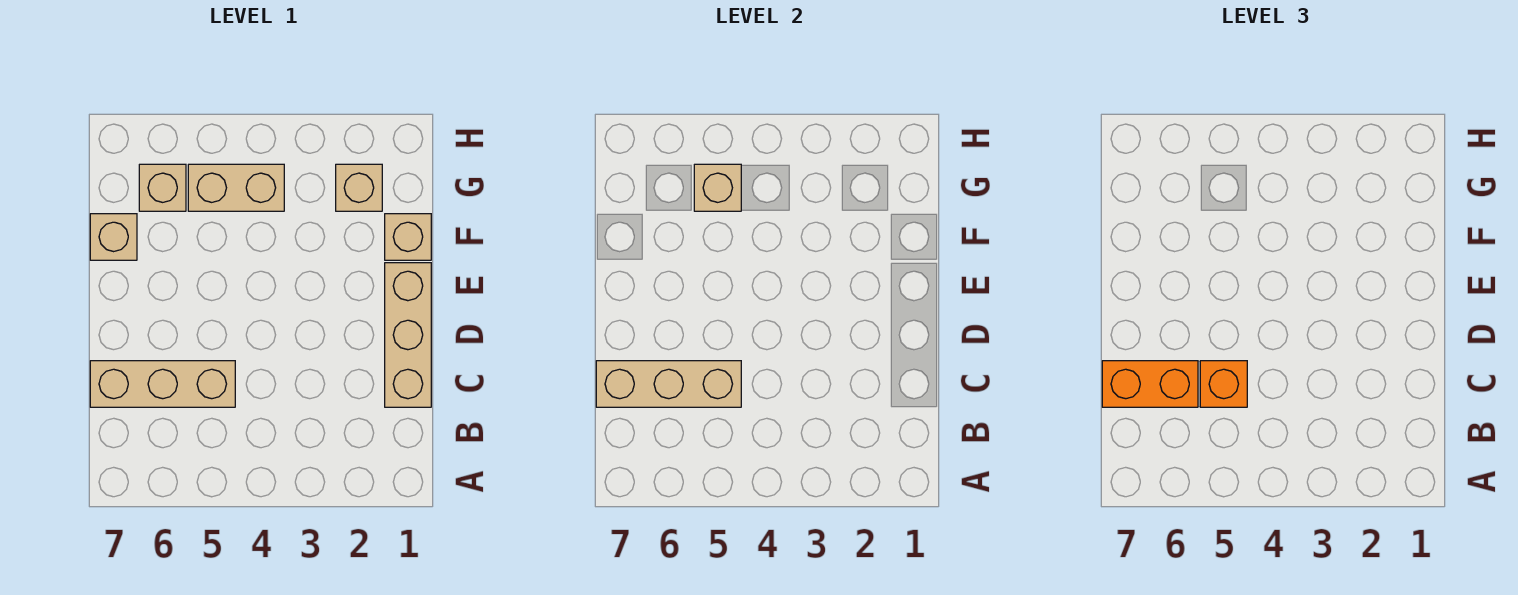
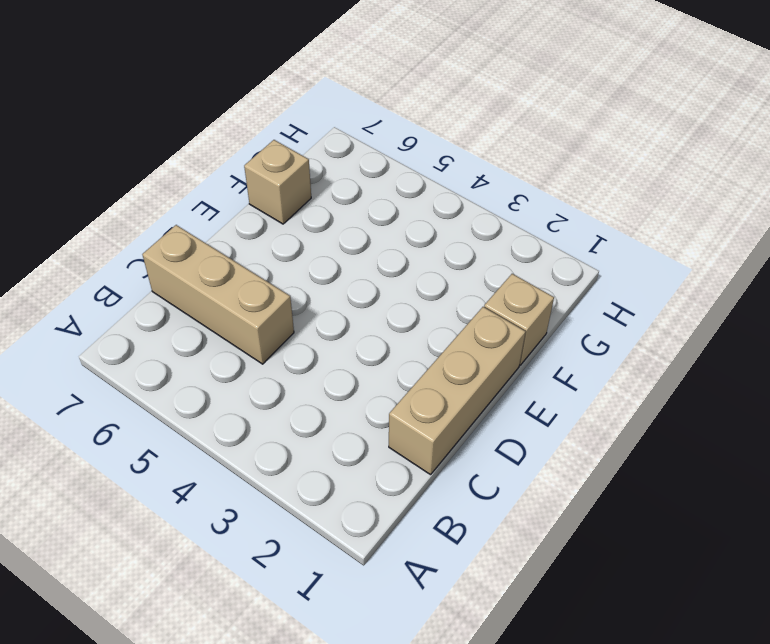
none -> tan brick G2 level 1
none -> tan brick G4:G5 level 1

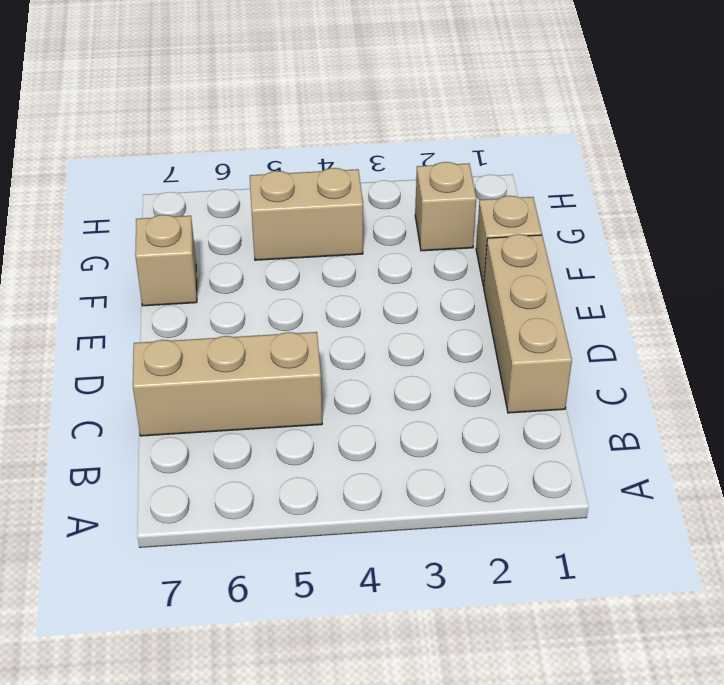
none -> tan brick G6 level 1
none -> tan brick C5:C7 level 2

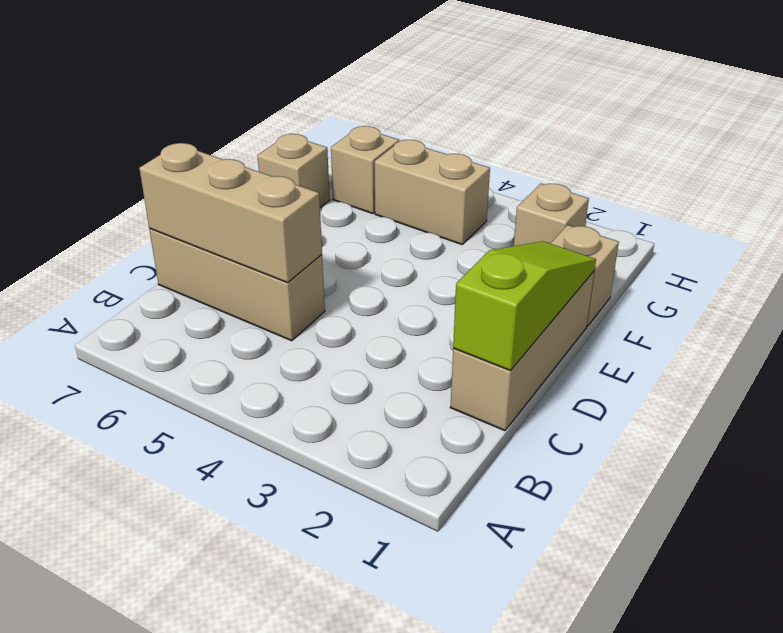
lime slope C1:E1 level 2 top C -> none
none -> tan brick G5 level 2
none -> orange brick C5 level 3

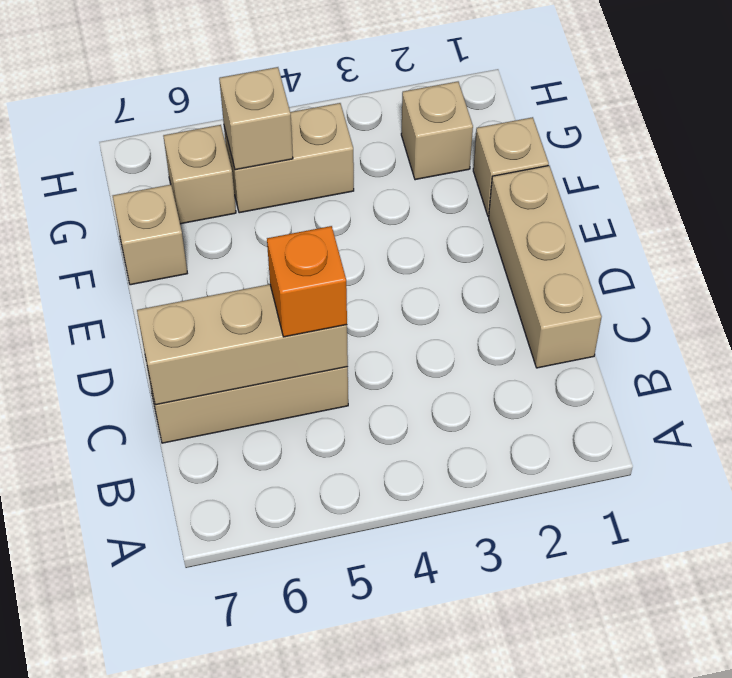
none -> orange brick C6:C7 level 3

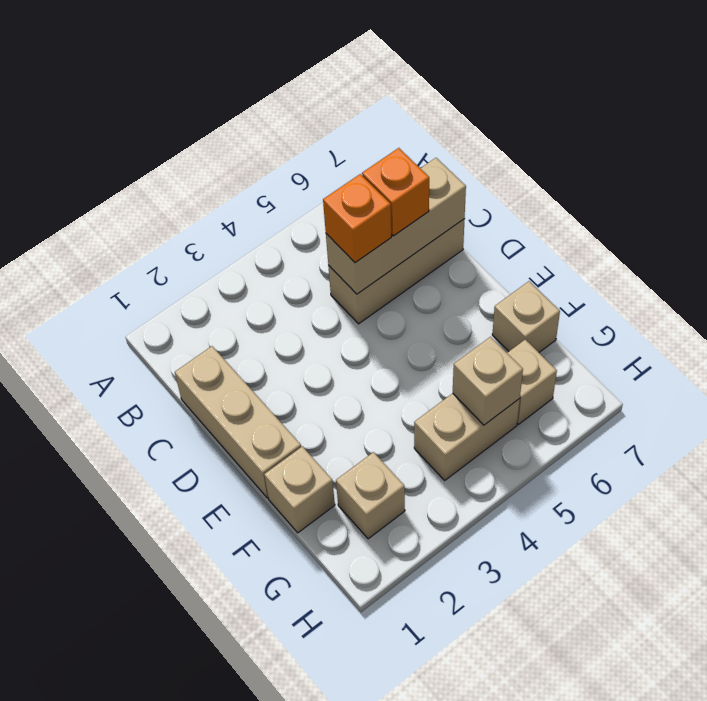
orange brick C6 level 3 -> orange brick C6:C7 level 3

